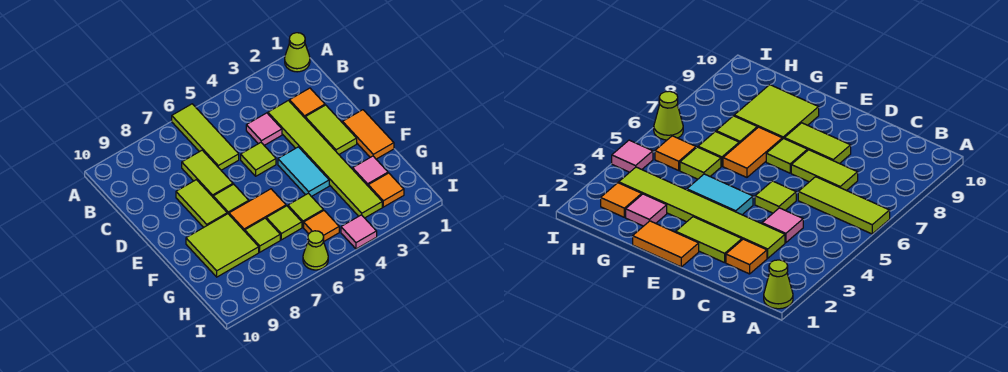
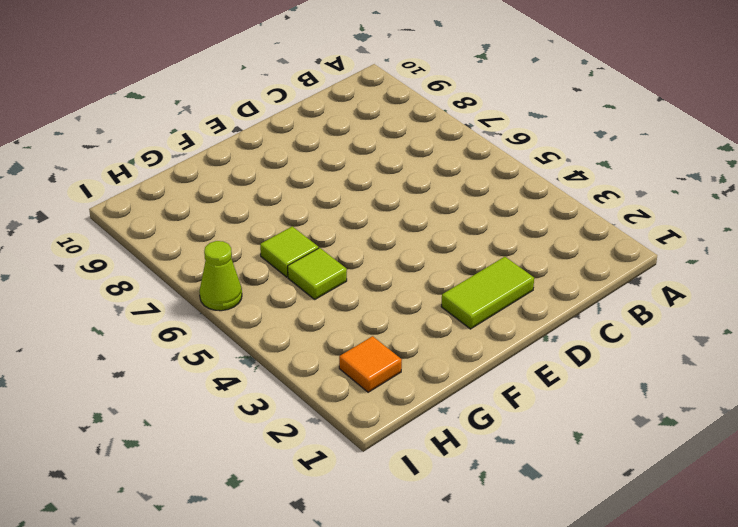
none -> lime cone A1 level 1
none -> lime tile A6:C6 level 1
none -> orange tile C2 level 1

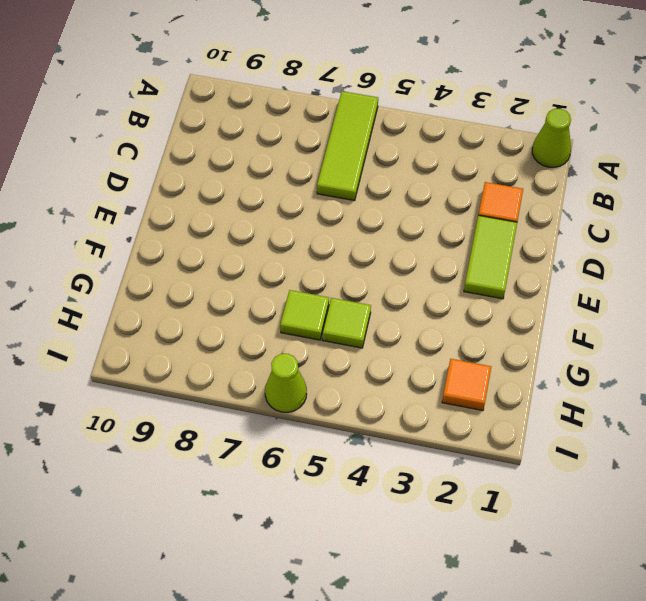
none -> lime tile C3:H3 level 1
none -> pink tile C4 level 1
none -> lime tile C7:D7 level 1

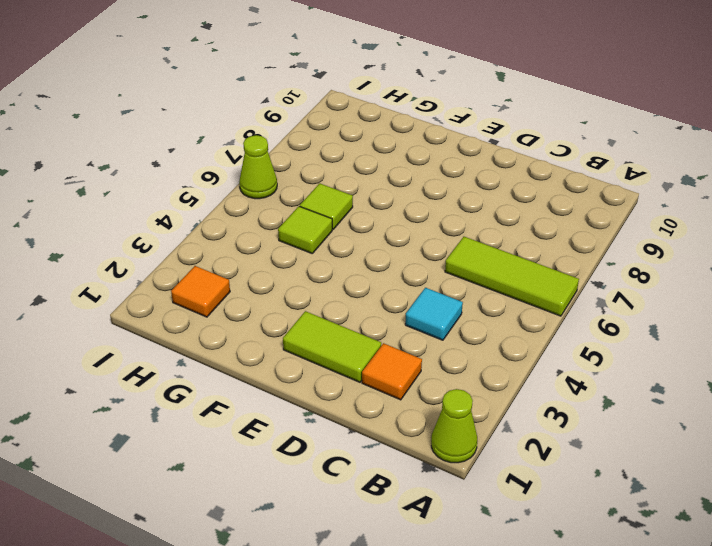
cyan tile C4 level 1 -> pink tile C4 level 1
none -> lime tile C3:H3 level 1
none -> lime tile C7:D7 level 1
none -> lime tile D5 level 1

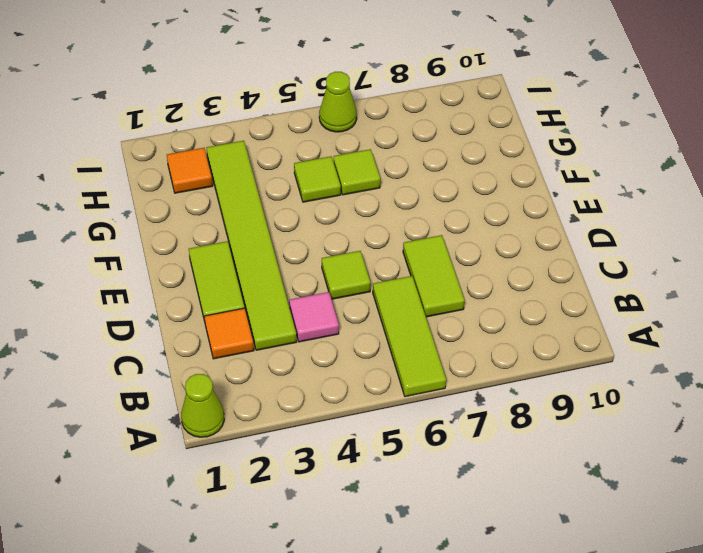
none -> lime tile D8:E8 level 1
none -> orange tile E1:F1 level 1
none -> cyan tile E4:F4 level 1

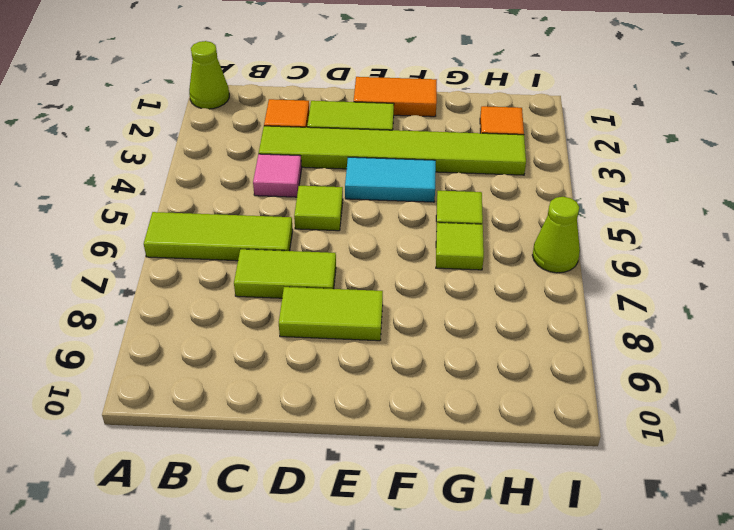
none -> lime tile E7 level 1
none -> orange tile F6:F7 level 1
none -> lime tile F8:G9 level 1

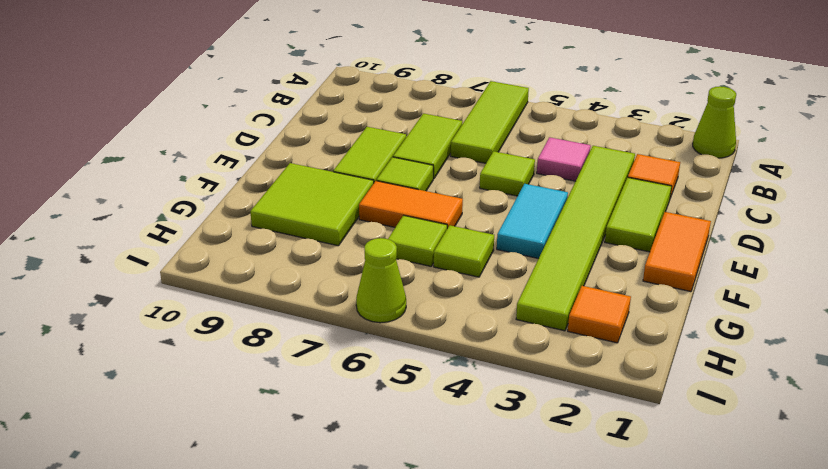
none -> pink tile G2 level 1
none -> lime tile G7 level 1
none -> orange tile H5 level 1

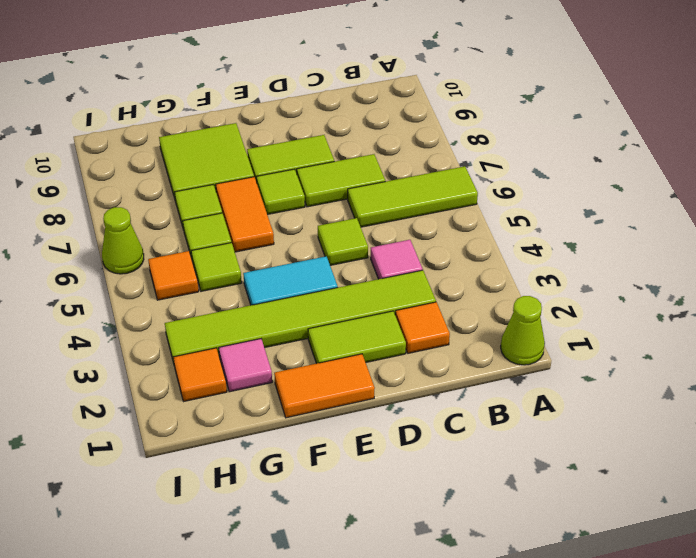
none -> pink tile I4 level 1

